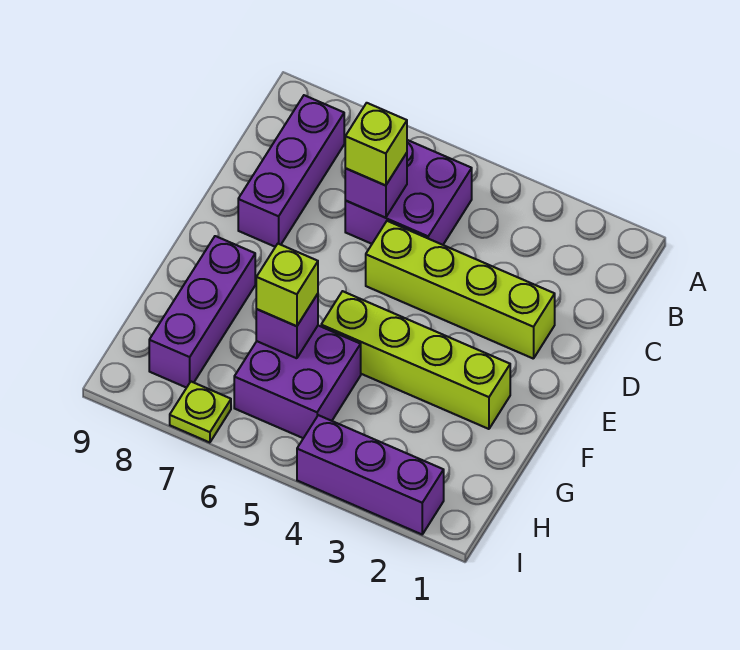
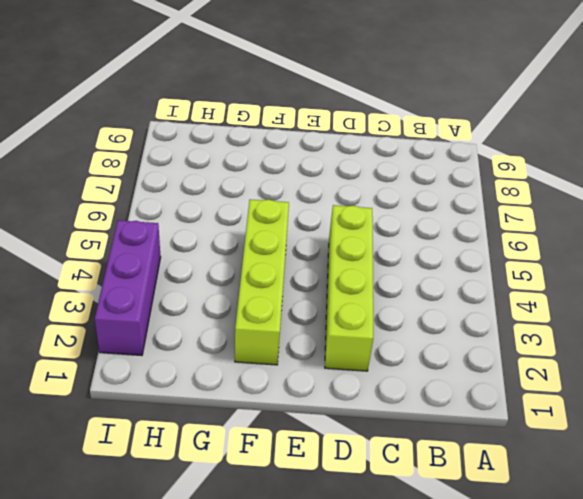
none -> purple brick B5:C6 level 1
none -> purple brick B8:D8 level 1
none -> purple brick F8:H8 level 1

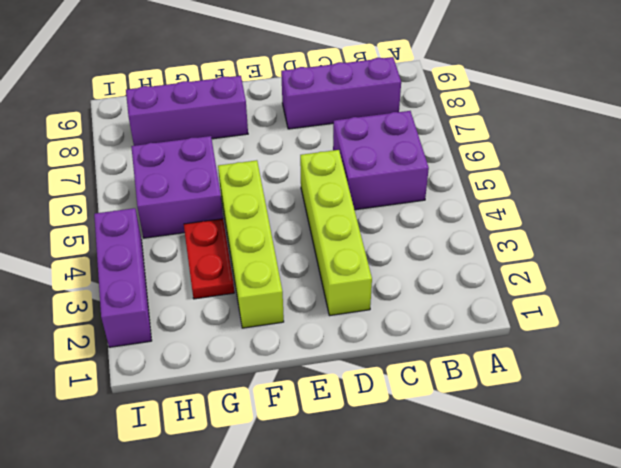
red plate G3:G4 level 1 -> none
none -> lime plate I7 level 1
none -> purple brick C6 level 2
none -> purple brick G6 level 2

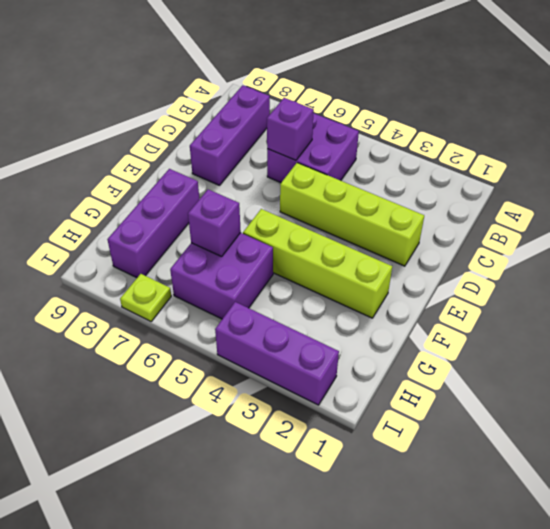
none -> lime brick C6 level 3
none -> lime brick G6 level 3

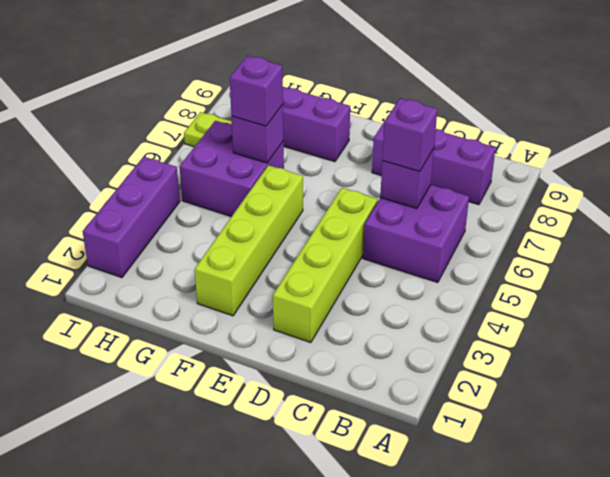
purple brick C6 level 3 -> lime brick C6 level 3
purple brick G6 level 3 -> lime brick G6 level 3

